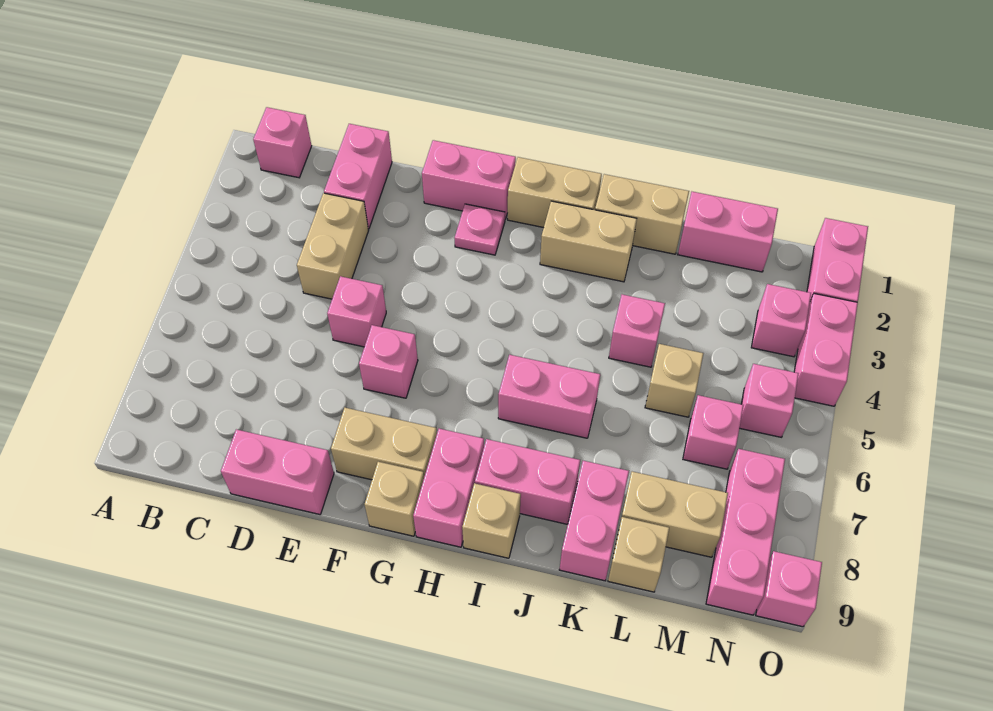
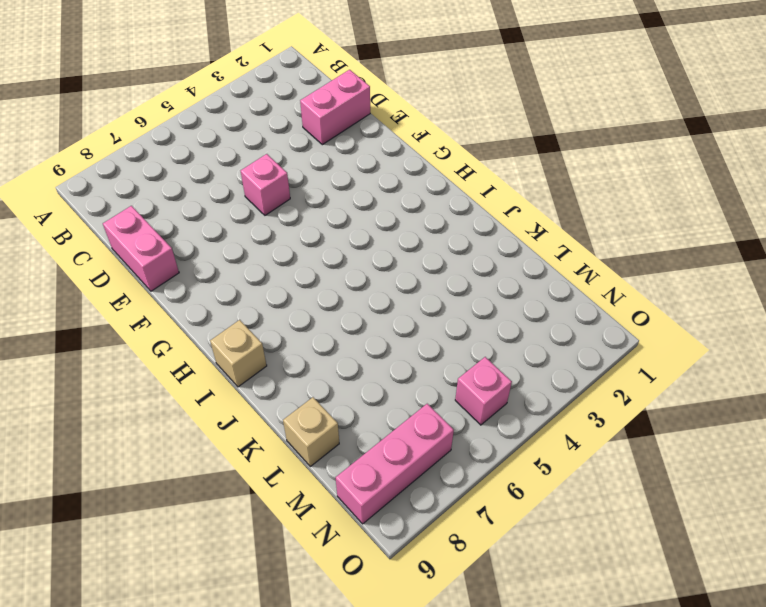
none -> pink brick B1 level 1
none -> tan brick D3:D4 level 1
none -> pink brick F1:G1 level 1
none -> pink brick F6 level 1

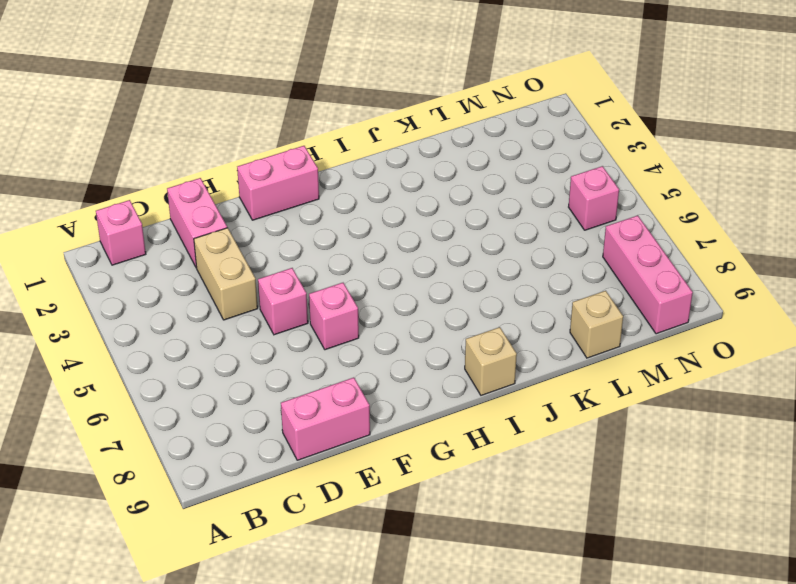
none -> tan brick F8:G8 level 1
none -> pink plate G2 level 1
none -> tan brick G9 level 1
none -> tan brick H1:I1 level 1

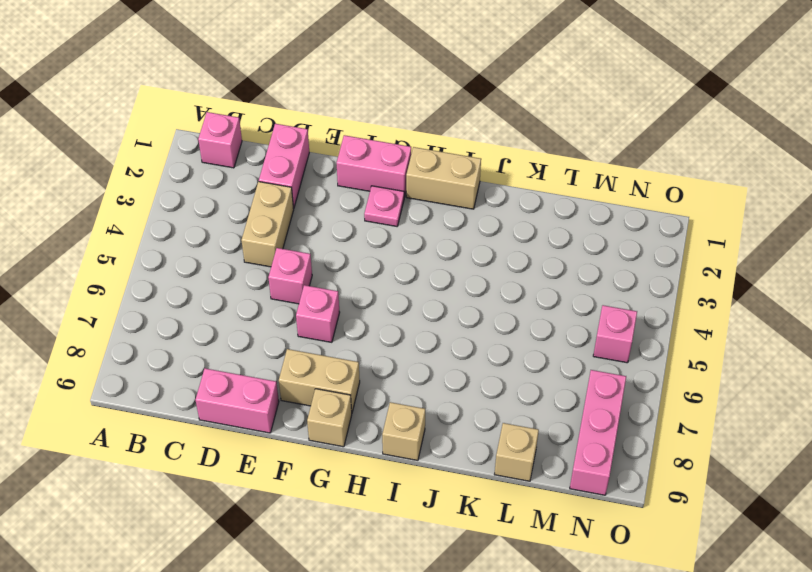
none -> pink brick H8:H9 level 1
none -> tan brick I2:J2 level 1
none -> pink brick I6:J6 level 1
none -> pink brick I8:J8 level 1

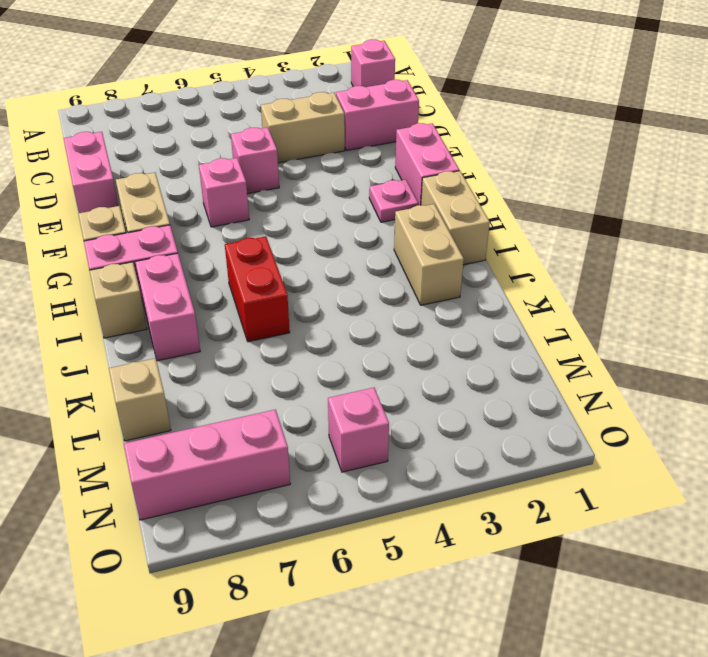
red brick I6:J6 level 1 -> pink brick I6:J6 level 1
none -> tan brick J1:K1 level 1
none -> pink brick K4 level 1
none -> pink brick K8:K9 level 1
none -> pink brick L1:M1 level 1

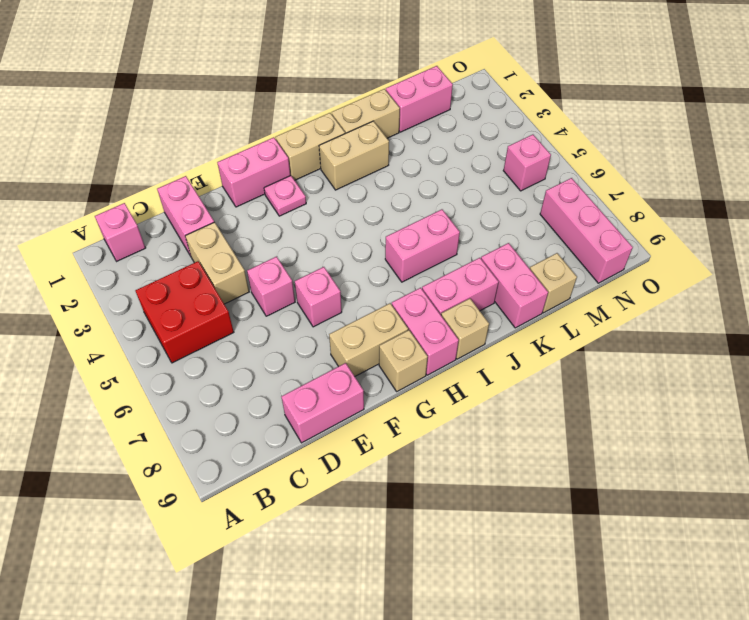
red brick B4:C5 level 1 -> none
none -> pink brick K4 level 1
none -> tan brick L5 level 1
none -> tan brick L8:M8 level 1
none -> pink brick M6 level 1

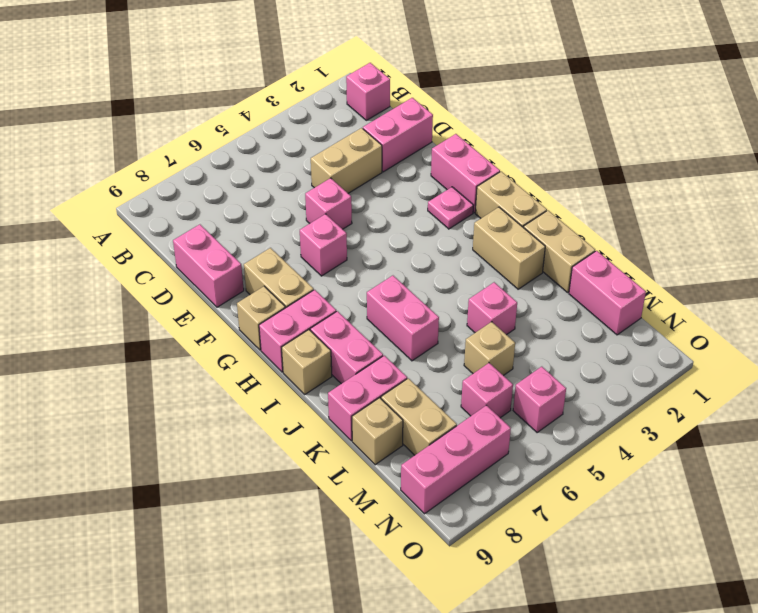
none -> pink brick N3 level 1
none -> pink brick O1:O2 level 1
none -> pink brick O3:O4 level 1
none -> pink brick O9 level 1

